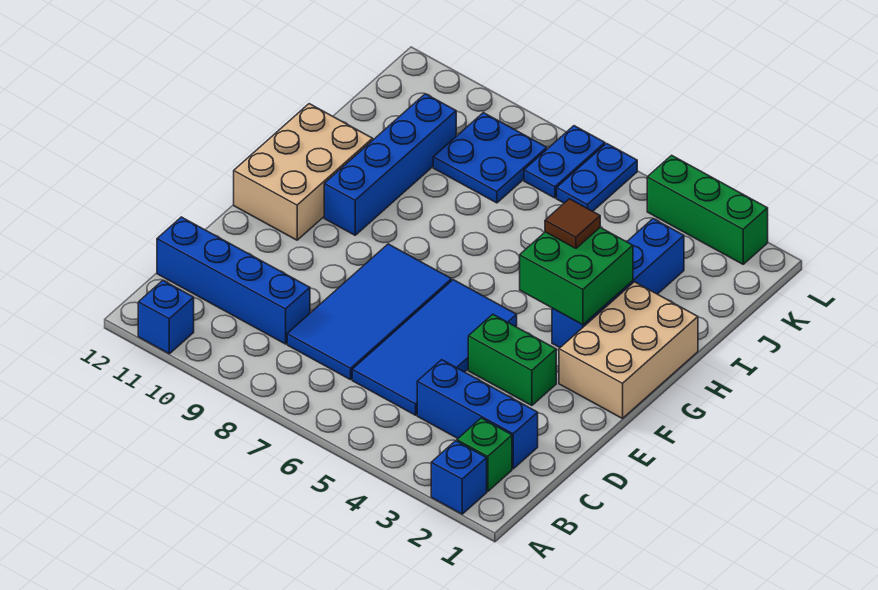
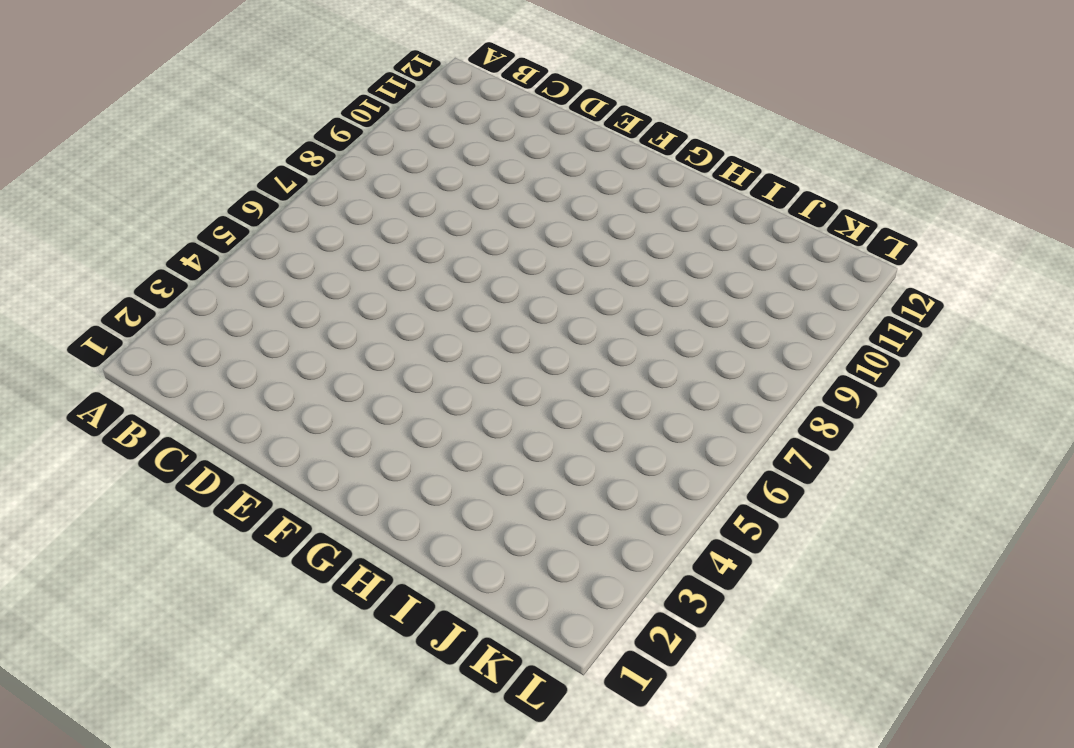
none -> blue brick A2 level 1
none -> blue brick A11 level 1
none -> green brick B2 level 1

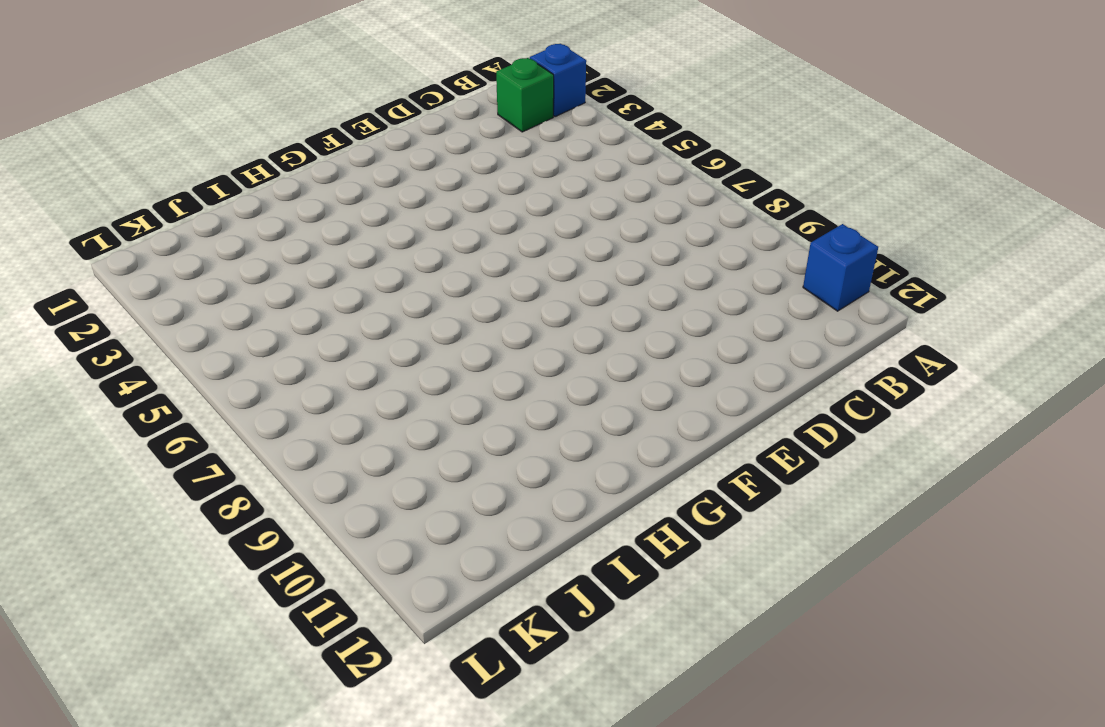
none -> blue brick C2:C4 level 1
none -> blue tile C5:F6 level 1
none -> blue tile C7:F8 level 1

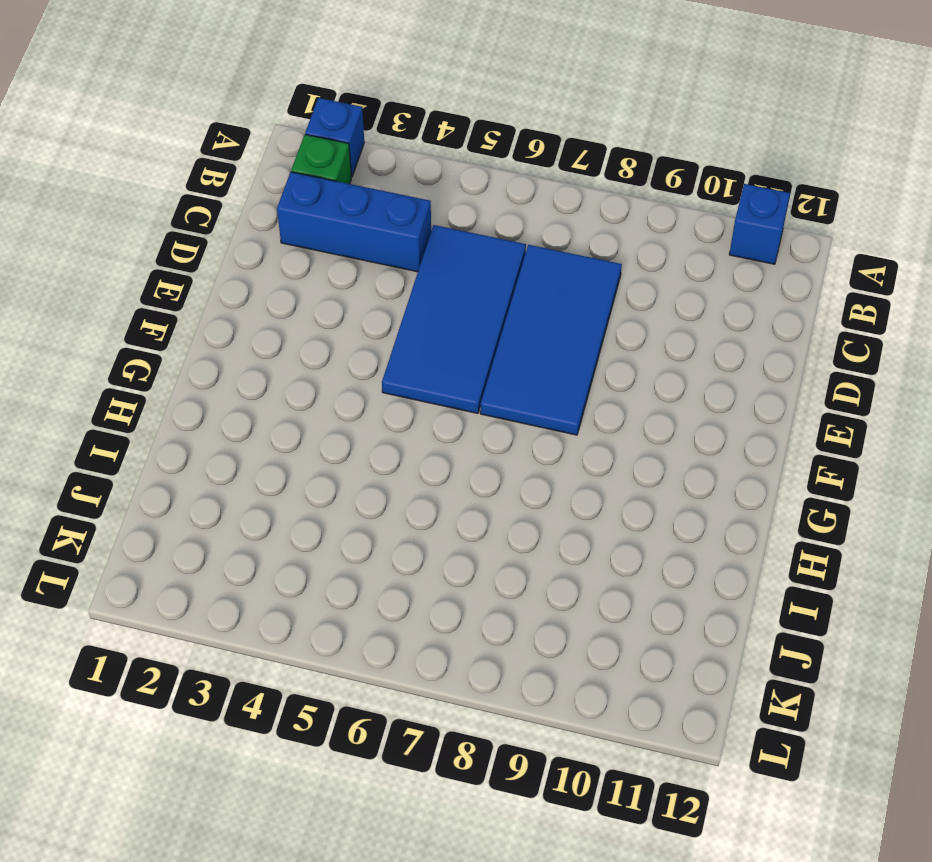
none -> blue brick C9:C12 level 1
none -> green brick E3:E4 level 1
none -> tan brick F1:H2 level 1

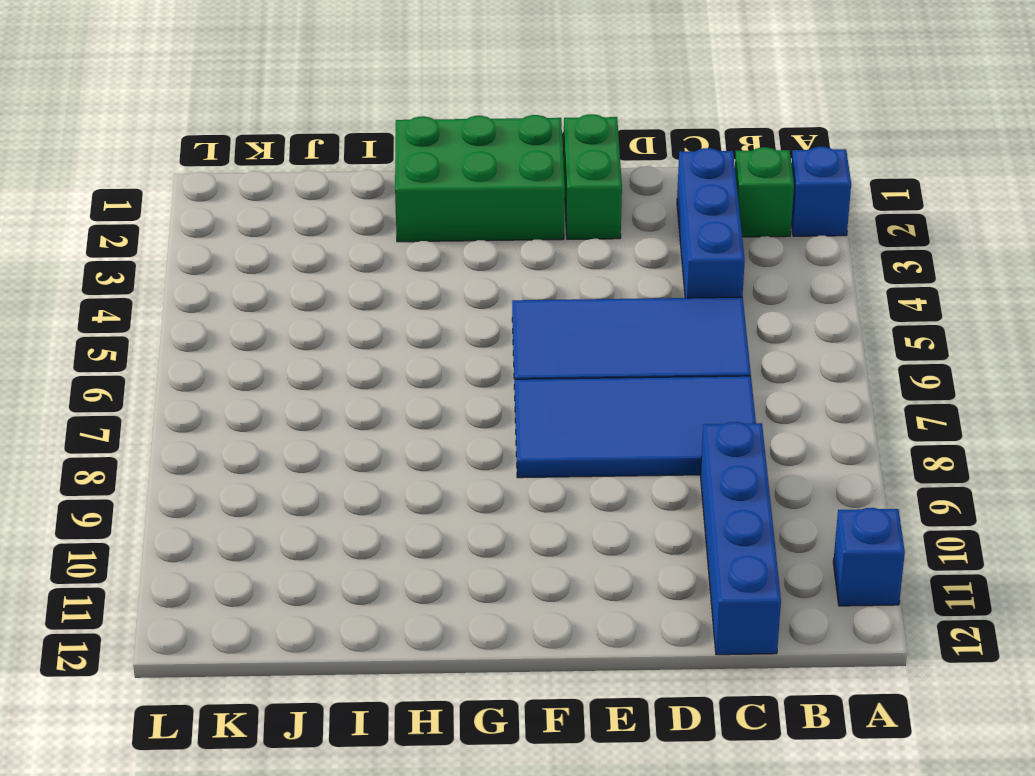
green brick E1:E2 level 1 -> green brick E3:E4 level 1
green brick F1:H2 level 1 -> tan brick F1:H2 level 1
none -> tan brick F11:H12 level 1
none -> blue brick G3:J3 level 1
none -> blue brick G10:J10 level 1

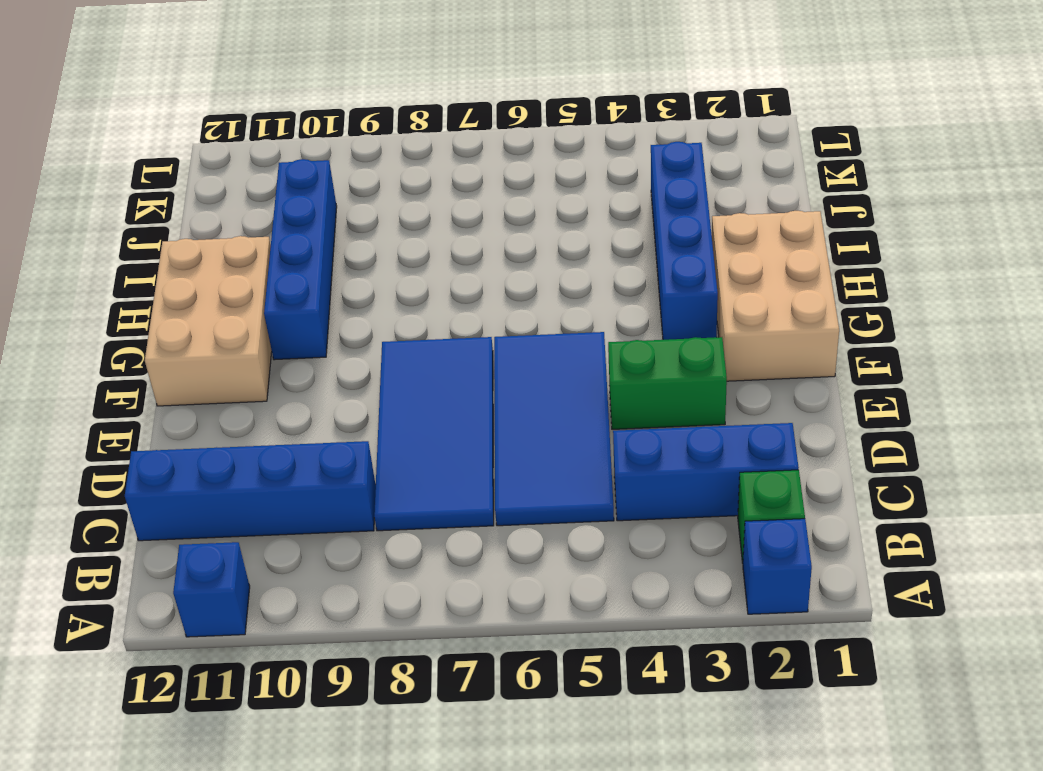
none -> blue plate J8:K9 level 1
none -> blue plate K6:L6 level 1
none -> blue plate K7:L7 level 1

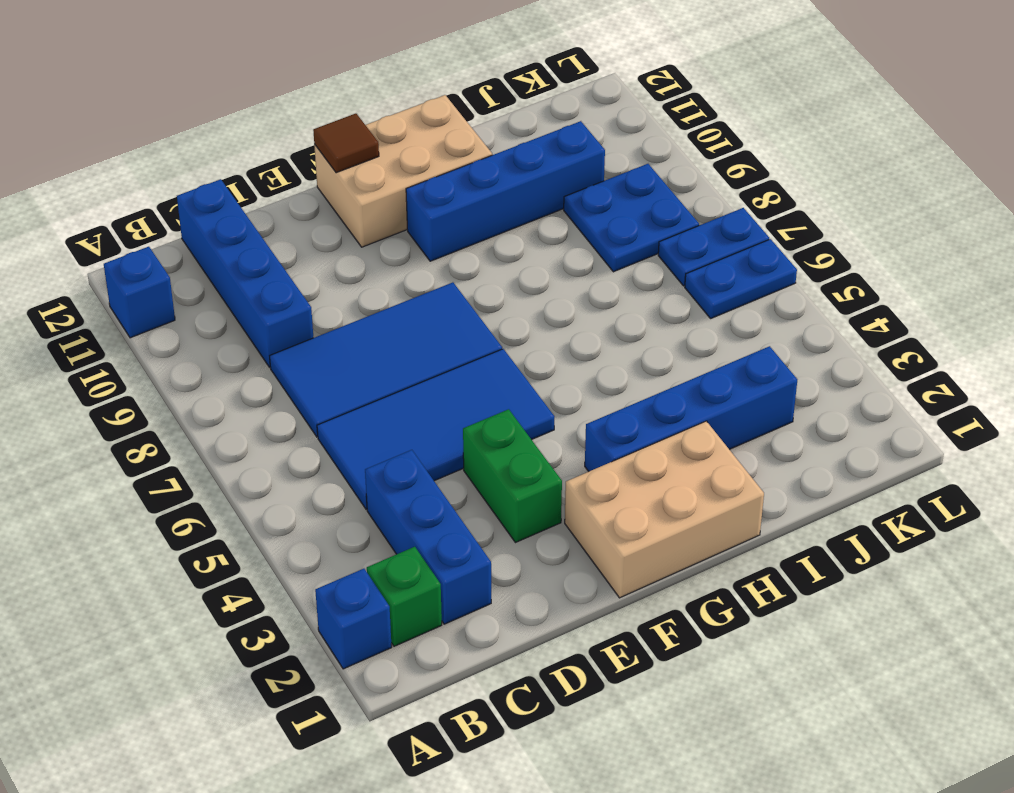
brown tile F12 level 2 -> brown tile H4 level 3
none -> green brick L2:L4 level 1
none -> green brick G3:H4 level 2

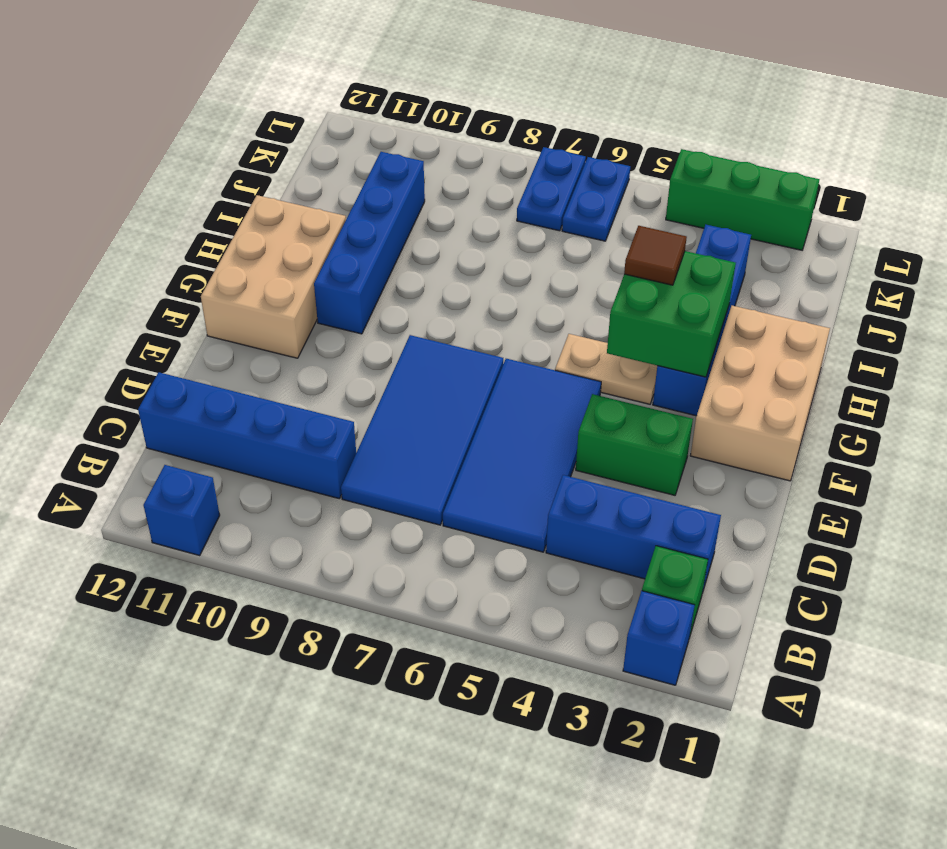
tan plate G4:G5 level 1 -> none
none -> blue plate J8:K9 level 1

